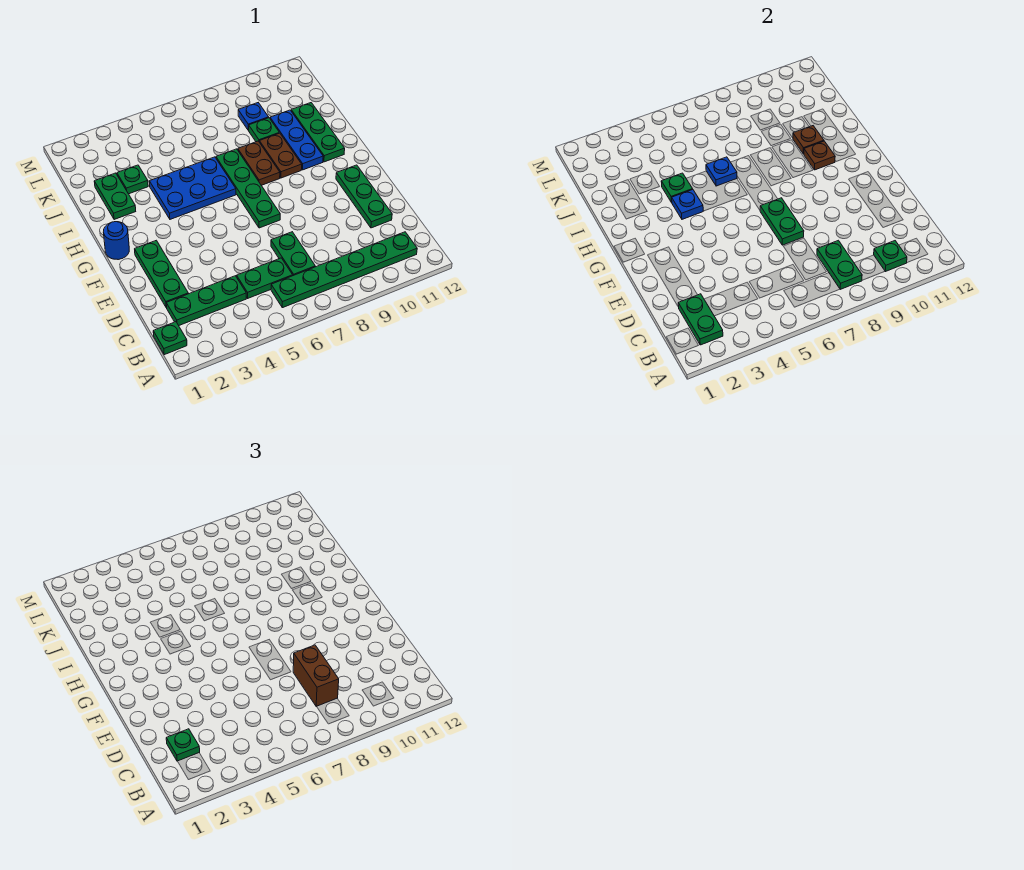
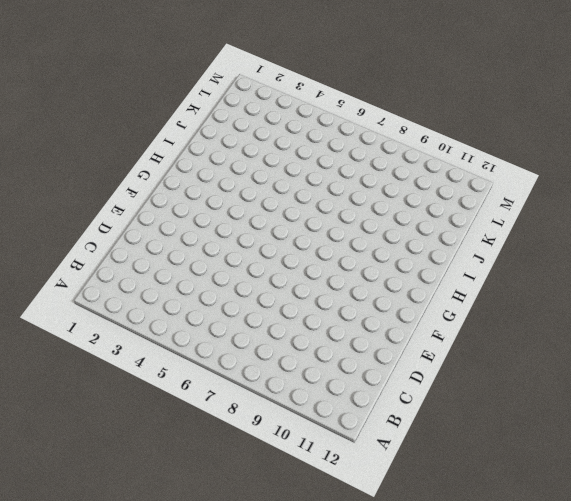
none -> green plate B1 level 1
none -> green plate B6:B11 level 1
none -> green plate C2:C4 level 1

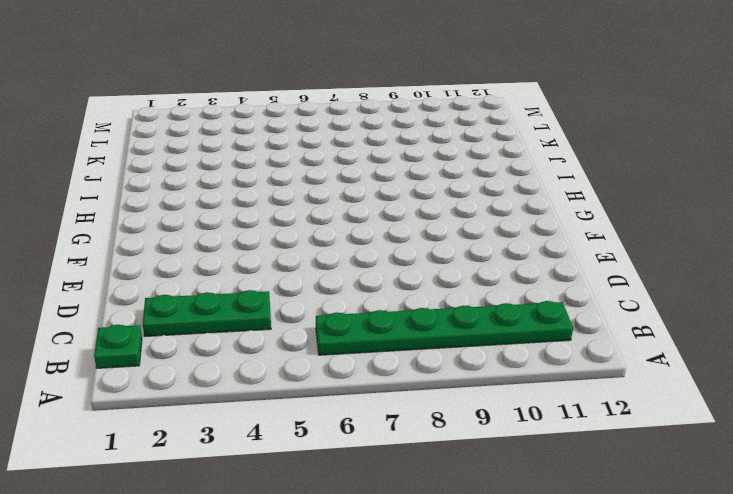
none -> green plate C5:C6 level 1
none -> green plate C7:D7 level 1
none -> green plate D2:F2 level 1

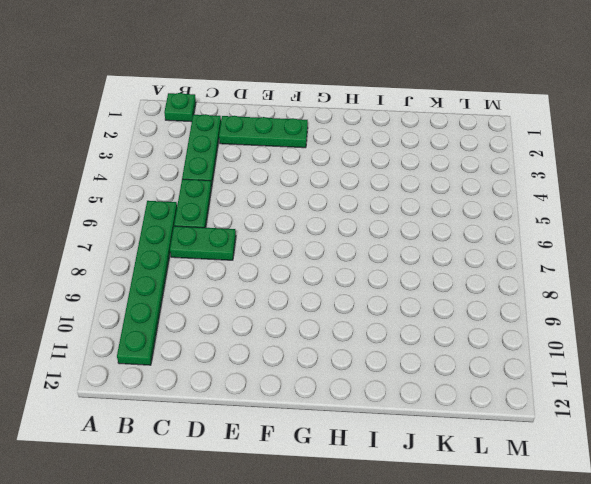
none -> green plate D11:F11 level 1
none -> green plate F7:I7 level 1
none -> blue round brick G1 level 1

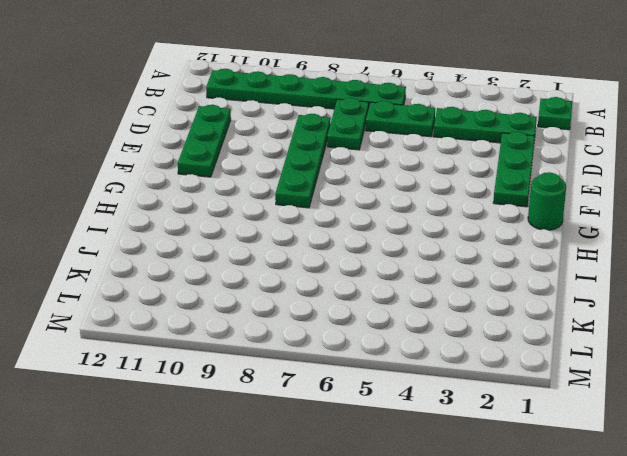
green plate D8:G8 level 1 -> green plate F7:I7 level 1
green round brick G1 level 1 -> blue round brick G1 level 1
none -> blue plate H4:I6 level 1
none -> brown plate H8:I8 level 1
none -> brown plate H9:I9 level 1

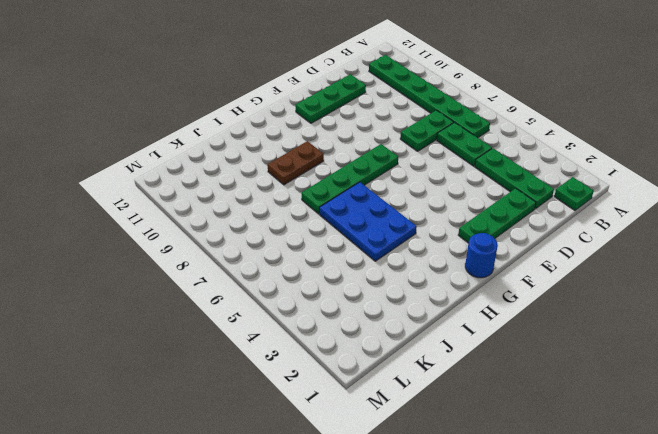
none -> brown plate H8:I8 level 1
none -> blue plate H10:J10 level 1
none -> green plate H11:J11 level 1

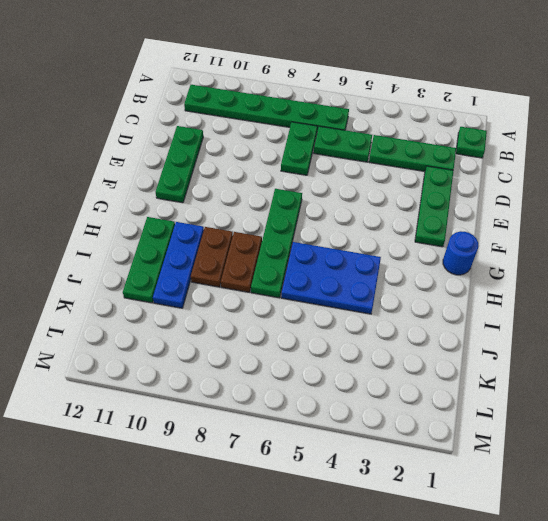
none -> green plate I2:J2 level 1
none -> green plate J3 level 1
none -> green plate J9 level 1

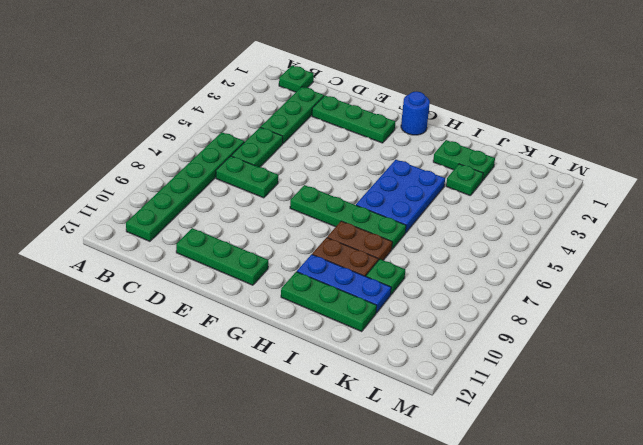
none -> blue plate K9 level 1
none -> green plate B2:C2 level 2
none -> green plate B8:C8 level 2

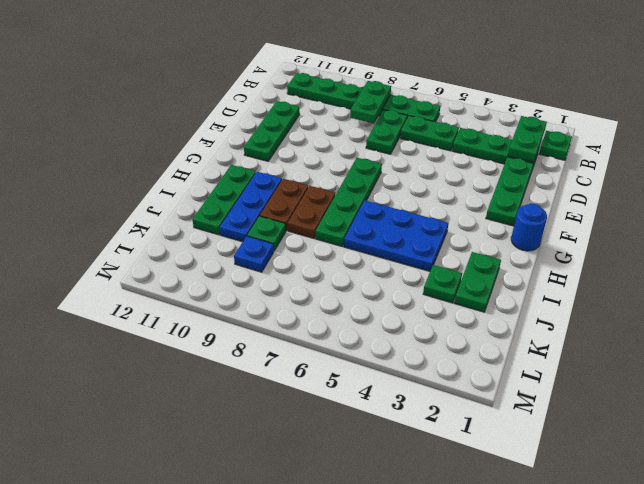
none -> green plate B10 level 2
none -> green plate E7:F7 level 2
none -> blue plate H4 level 2

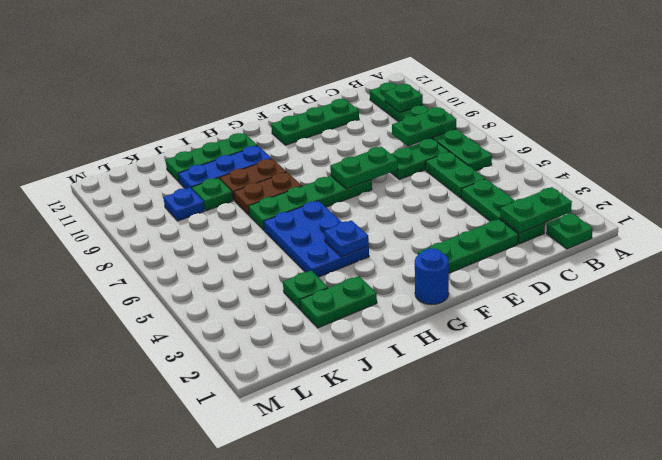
none -> brown plate H10 level 2
none -> green plate I4 level 2
none -> blue plate I6 level 2

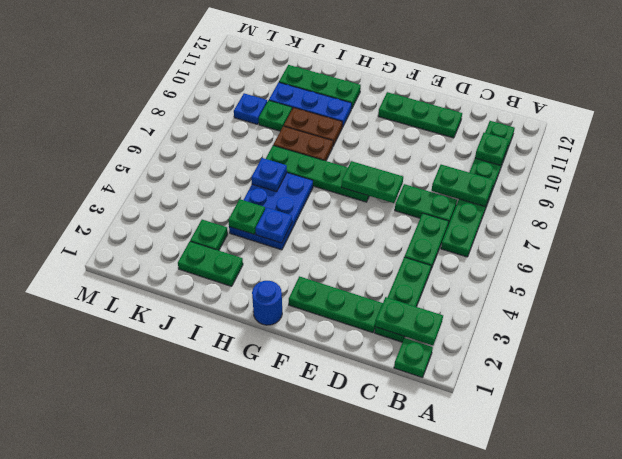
none -> brown plate H10 level 2
none -> brown plate I10 level 2
none -> green plate C2 level 3

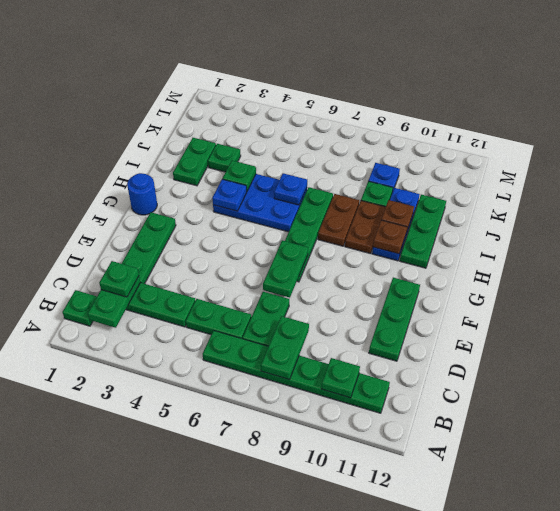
none -> brown brick C8:D8 level 3

